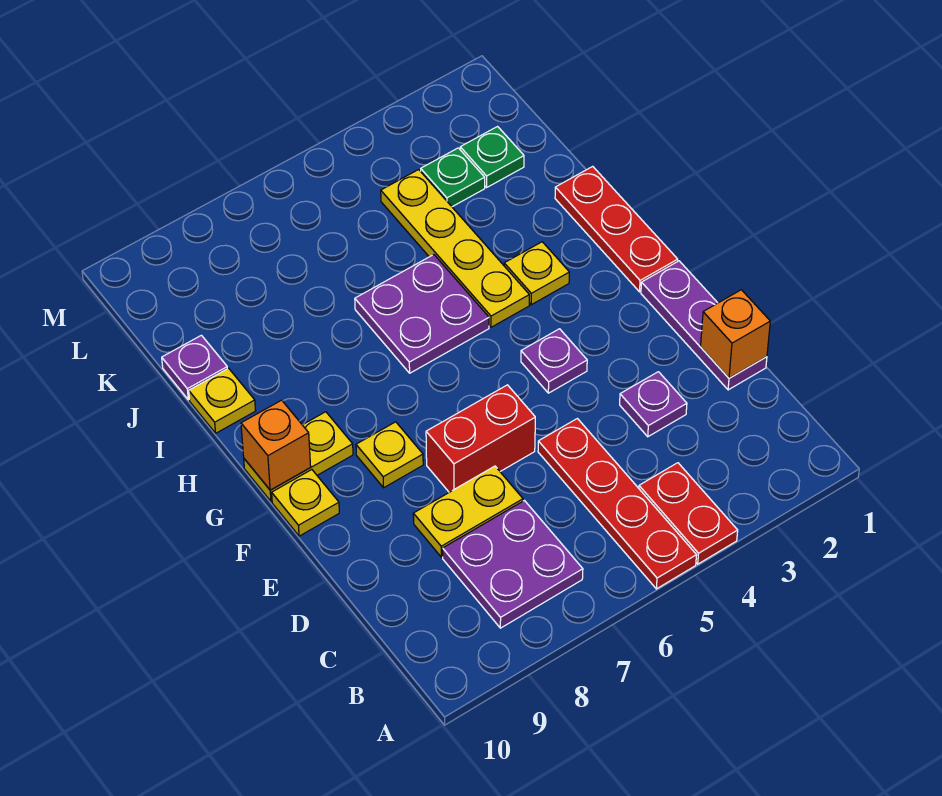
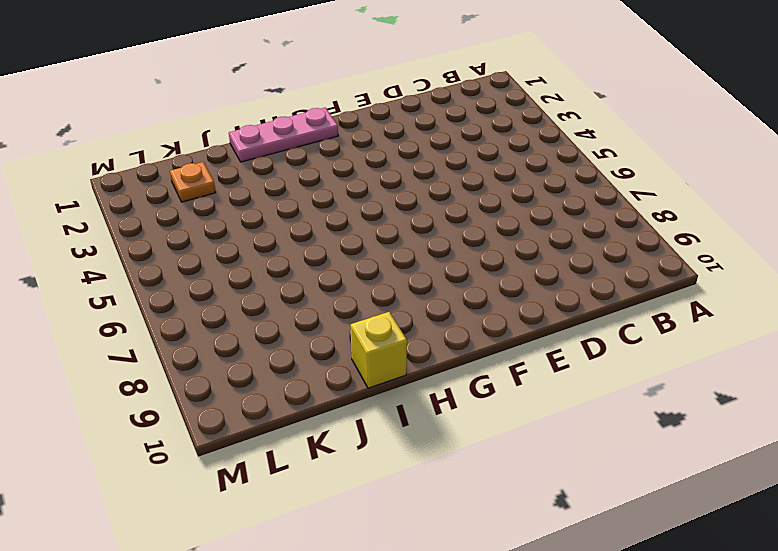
pink plate G1:I1 level 1 -> red plate G1:I1 level 1
yellow brick I10 level 1 -> yellow plate I10 level 1
orange plate K2 level 1 -> green plate K2 level 1
none -> red plate A4:B4 level 1
none -> red plate A5:D5 level 1
none -> purple plate B7:C8 level 1

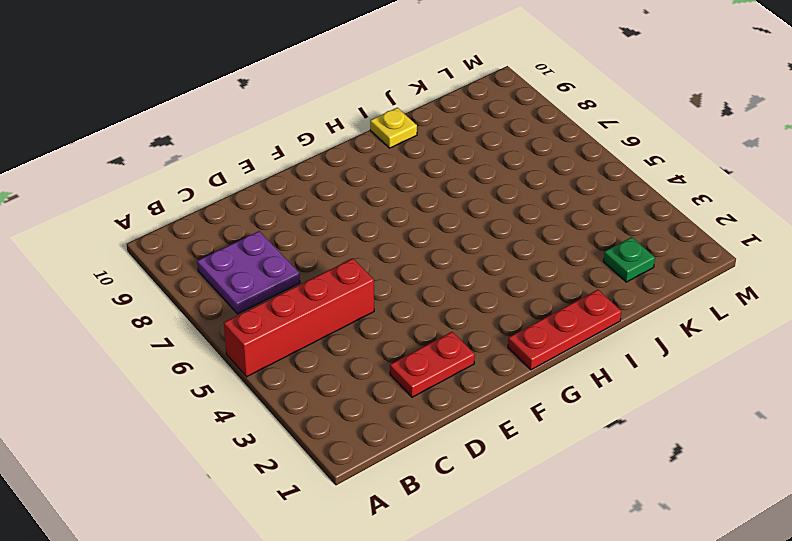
red brick A5:D5 level 1 -> red plate A5:D5 level 1
red plate D2:E2 level 1 -> red plate A4:B4 level 1
none -> purple plate D1:F1 level 1
none -> purple plate D3 level 1
none -> yellow plate D7:D8 level 1

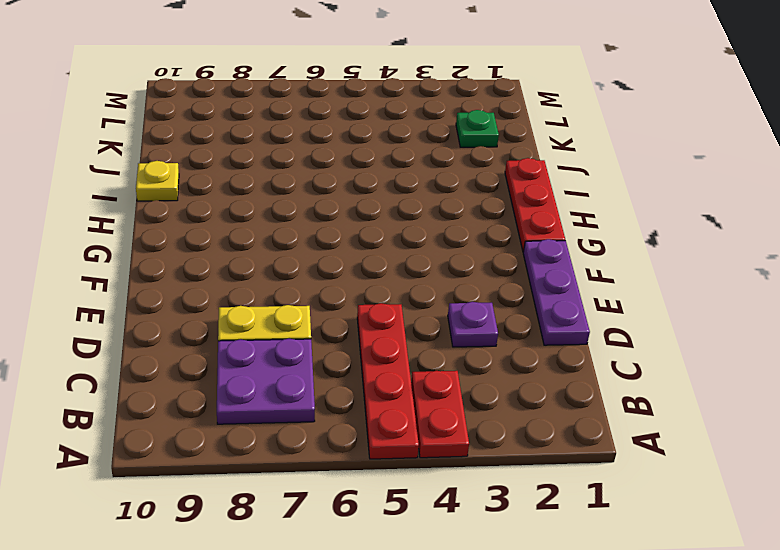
none -> red brick E6:E7 level 1
none -> purple plate F4 level 1
none -> yellow plate F8 level 1

